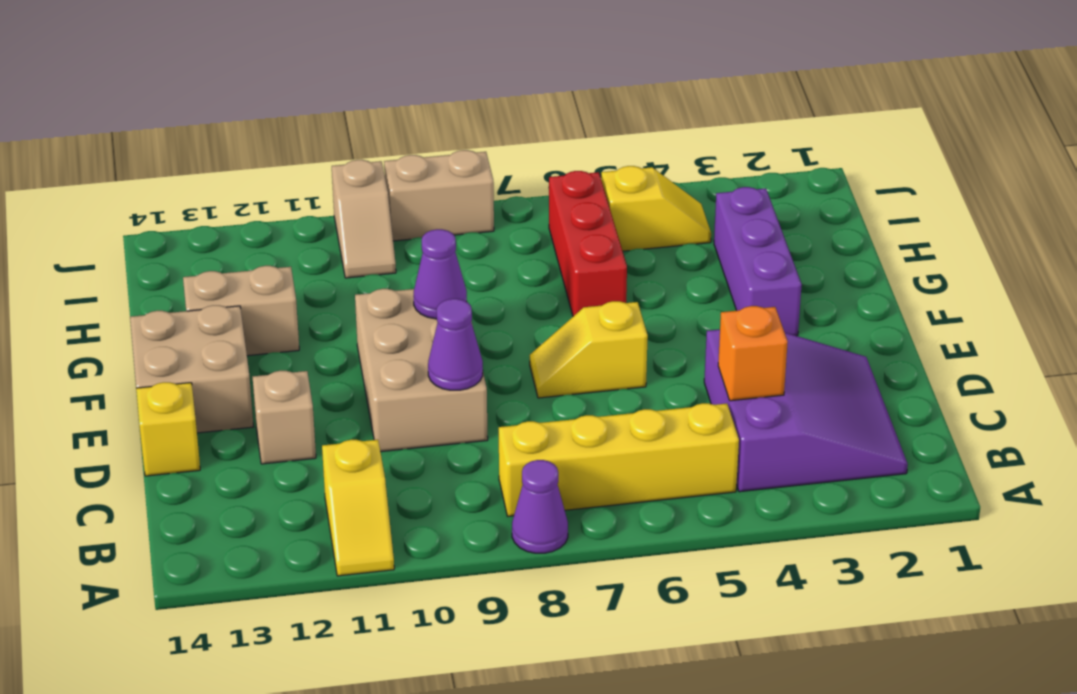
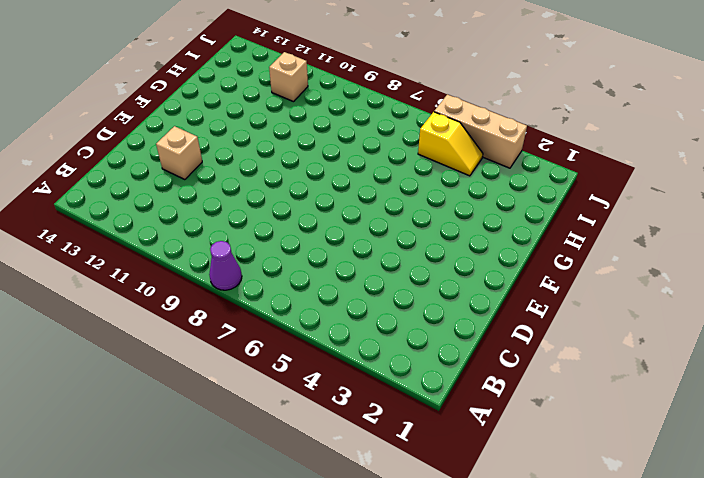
tan brick I11 level 1 -> none
tan brick J3:J5 level 1 -> none
none -> yellow slope A11:B11 level 1 top B
none -> purple slope B2:D4 level 1 top 4
none -> yellow brick B5:B8 level 1

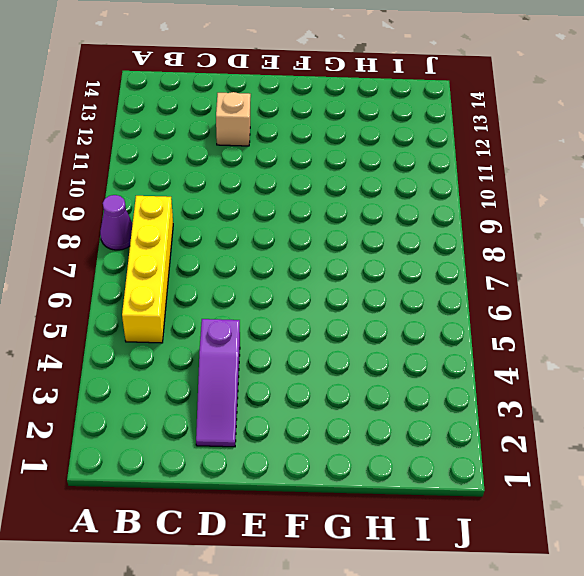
purple slope D2:D4 level 1 top 4 -> purple slope B2:D4 level 1 top 4
none -> yellow slope A11:B11 level 1 top B
none -> tan brick D9:F10 level 1
none -> yellow brick D14 level 1

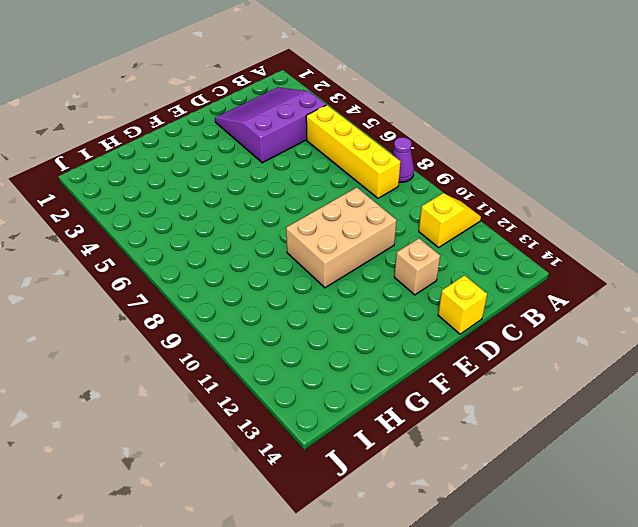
none -> yellow slope E6:E7 level 1 top 6
none -> tan brick E13:F14 level 1
none -> purple brick F3:H3 level 1

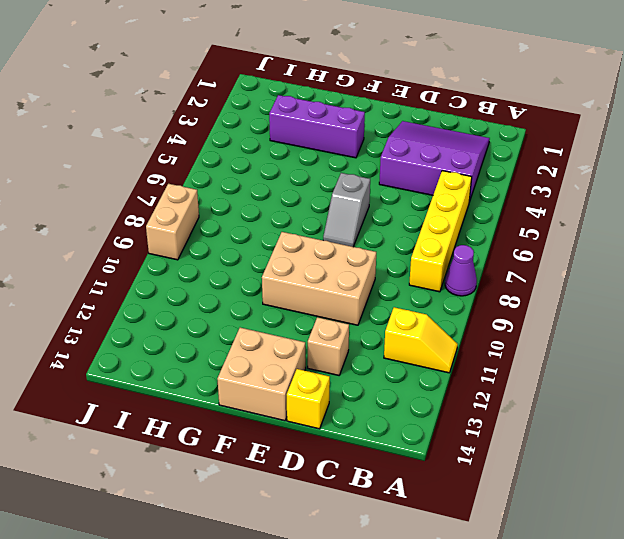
grey slope E6:E7 level 1 top 6 -> yellow slope E6:E7 level 1 top 6
none -> red brick G6:I6 level 1
none -> tan brick G12:G13 level 1
none -> yellow slope I4:I5 level 1 top 5

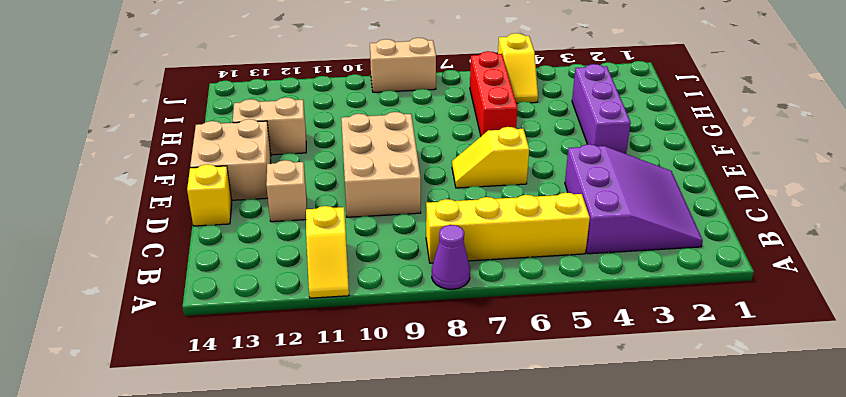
yellow slope I5:J5 level 1 top J -> yellow slope I4:I5 level 1 top 5
none -> tan slope I10:J10 level 1 top J
none -> orange brick C4 level 2
none -> purple cone D9 level 2

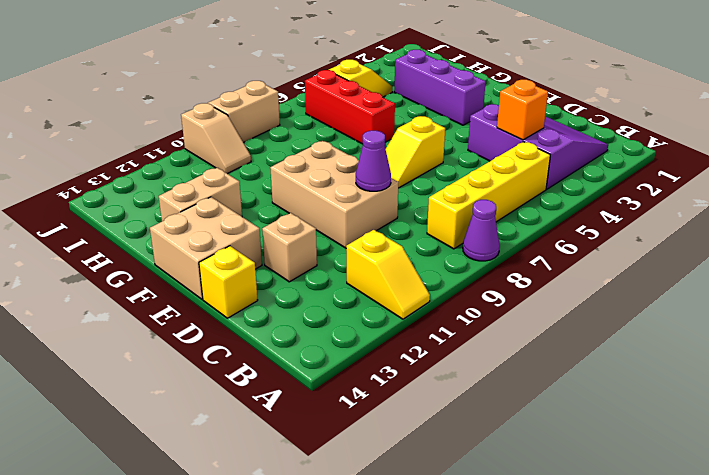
none -> purple cone F9 level 2

